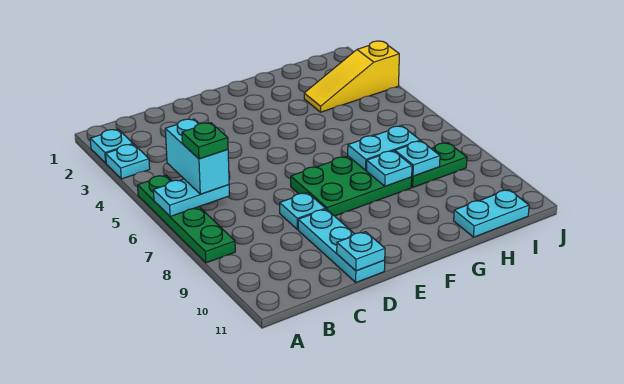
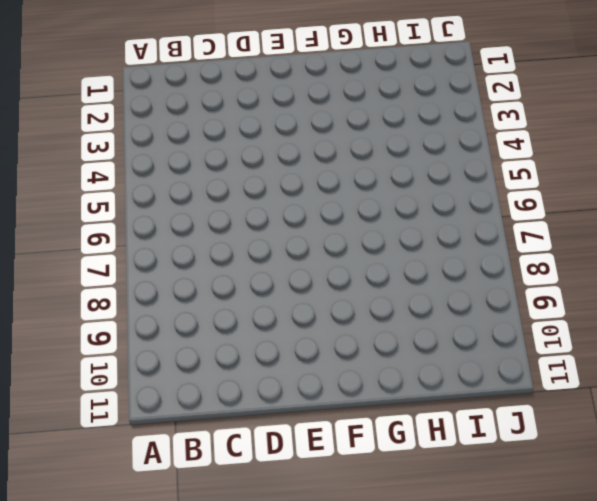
none -> cyan plate A2 level 1
none -> cyan plate A3 level 1
none -> green plate A5:A8 level 1

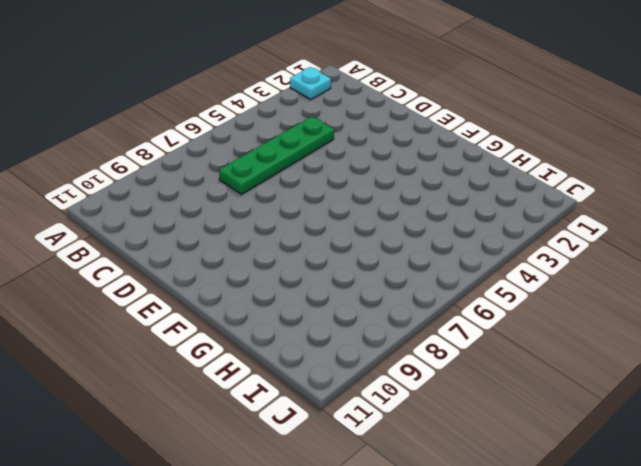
green plate C4:C7 level 1 -> green plate A5:A8 level 1
none -> cyan plate A3 level 1
none -> cyan plate D8 level 1
none -> cyan plate D9:D11 level 1

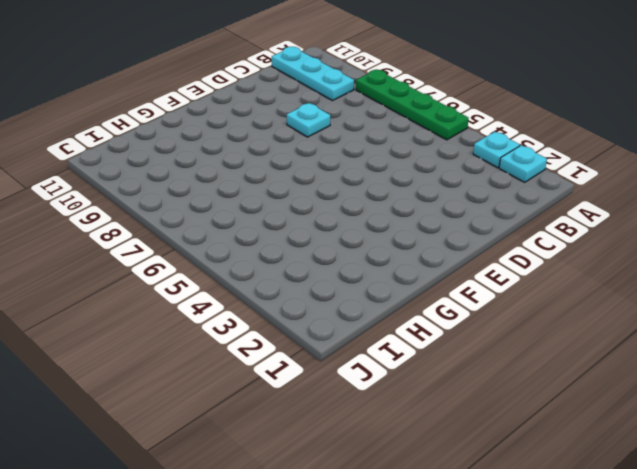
cyan plate B9:B11 level 1 -> cyan plate D9:D11 level 1
none -> green plate E7:G8 level 1
none -> yellow slope H3:J3 level 1 top J
none -> green plate H8:I8 level 1

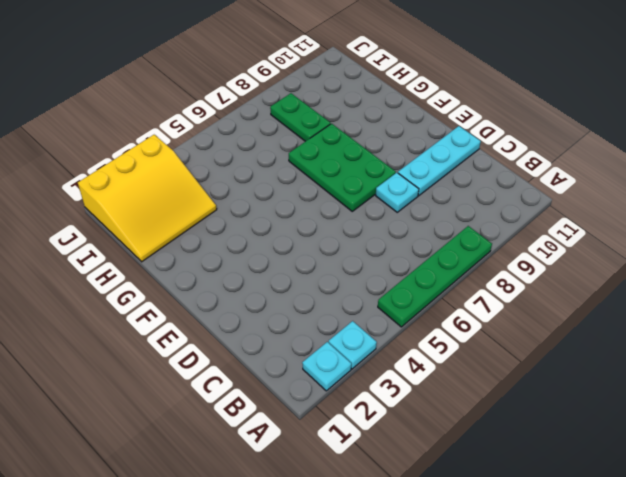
yellow slope H1:J3 level 1 top J -> yellow slope H3:J3 level 1 top J
none -> cyan plate H11:I11 level 1
none -> cyan plate A6:B6 level 2
none -> cyan plate D11 level 2

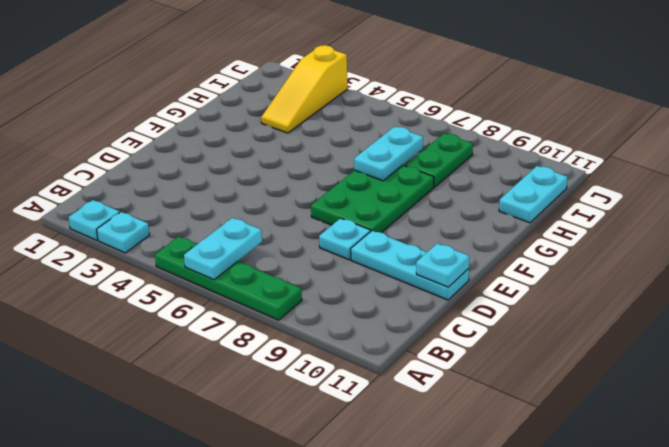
none -> cyan plate G8 level 2
none -> cyan plate H8 level 2
none -> cyan brick B5:B6 level 3

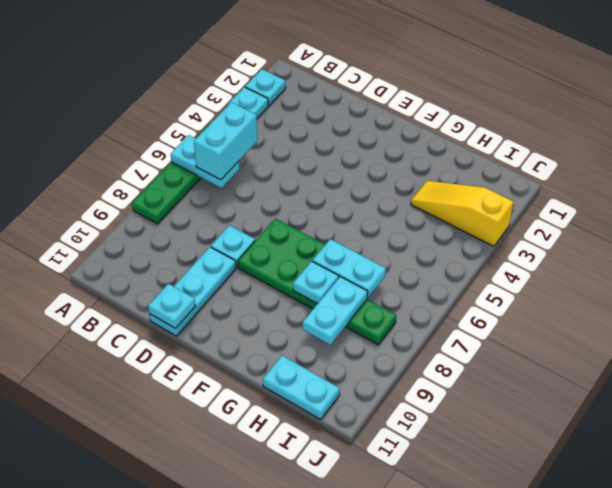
cyan plate H8:H9 level 2 -> cyan plate H8 level 2
none -> green plate B6 level 4

